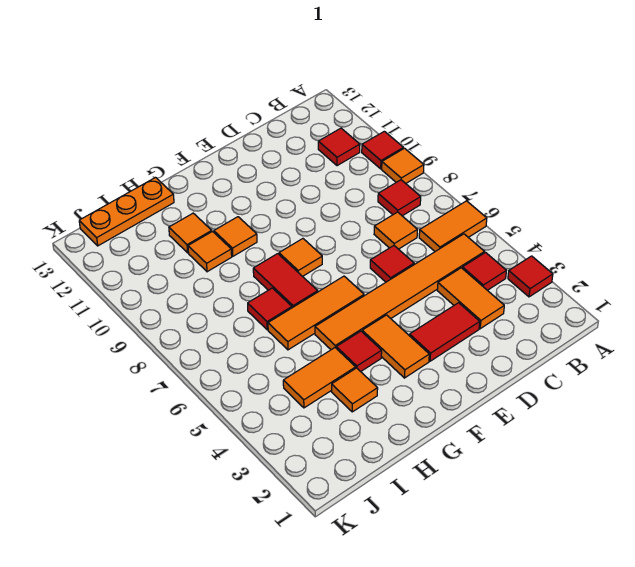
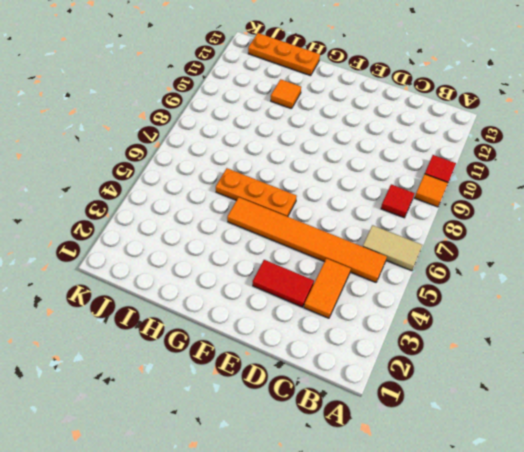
tan tile A6:B6 level 1 -> orange tile A6:B6 level 1
orange plate F6:H6 level 1 -> orange tile F6:H6 level 1
none -> red tile A3 level 1
none -> red tile B4 level 1
none -> red tile B11 level 1

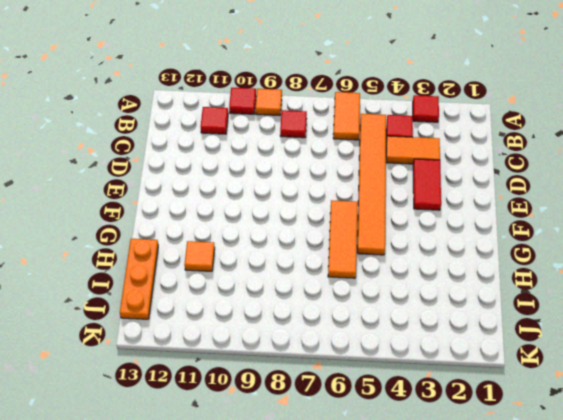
none -> orange tile C7 level 1
none -> red tile D6 level 1
none -> orange tile F3:F4 level 1

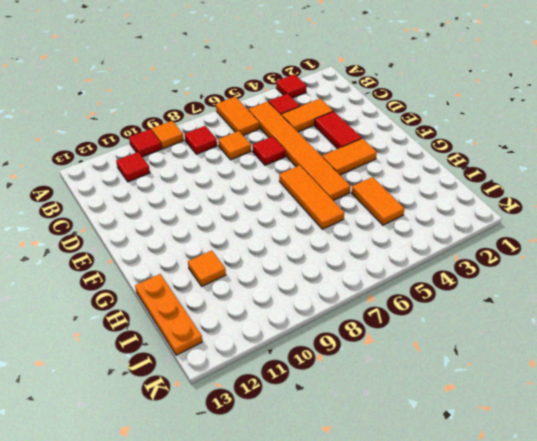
none -> orange tile F8 level 1
none -> red tile G4 level 1
none -> red tile G7:G8 level 1

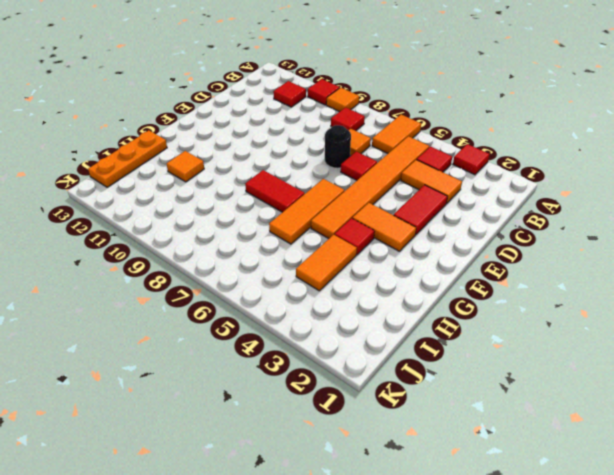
black round brick D7 level 1 -> none
none -> orange tile F8 level 1
none -> orange tile G10 level 1
none -> orange tile H3 level 1

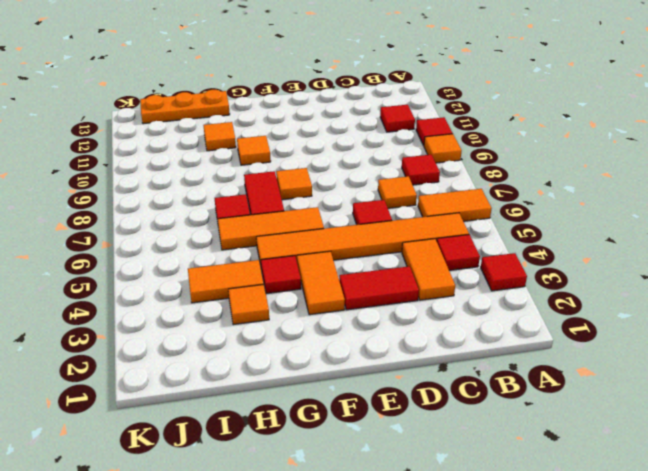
none -> orange tile H10 level 1

